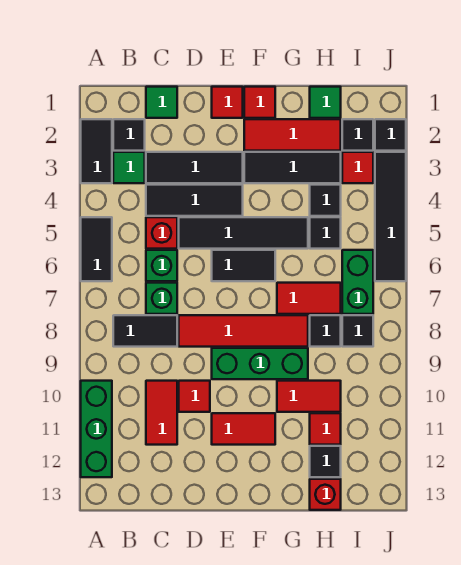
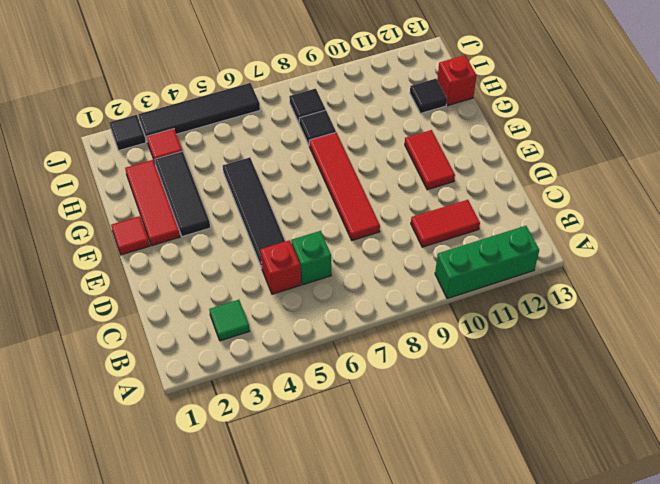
none -> black tile A2:A3 level 1
none -> black tile A5:A6 level 1
none -> black tile B2 level 1
none -> black tile B8:C8 level 1

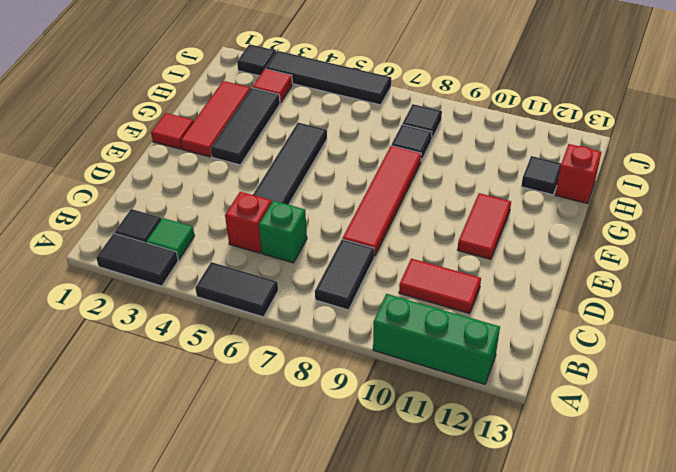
none -> green tile C1 level 1
none -> black tile C3:E3 level 1
none -> black tile C4:E4 level 1
none -> green brick C7 level 1

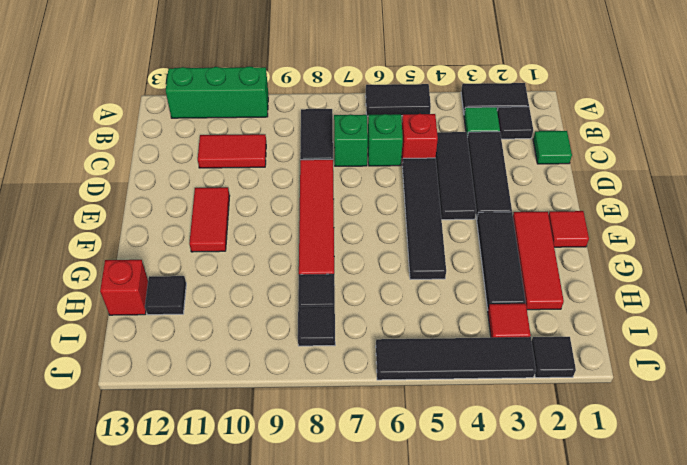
none -> red tile D10 level 1
none -> red tile E1 level 1
none -> black tile E6:F6 level 1
none -> green brick E9:G9 level 1

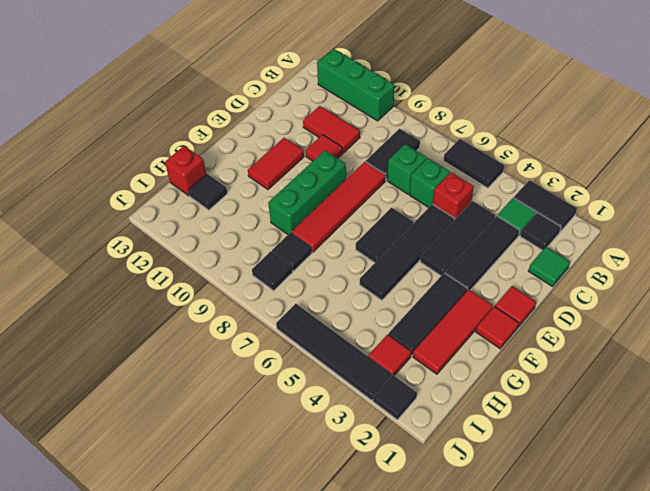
none -> red tile G7:H7 level 1
none -> red tile G10:H10 level 1
none -> green tile H1 level 1
none -> black tile H4 level 1

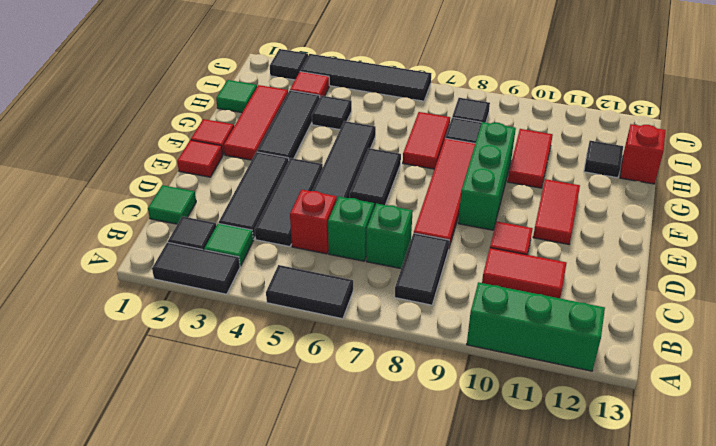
none -> black tile H5 level 1
none -> red tile H11 level 1
none -> black tile I2 level 1
none -> green brick I6:I7 level 1

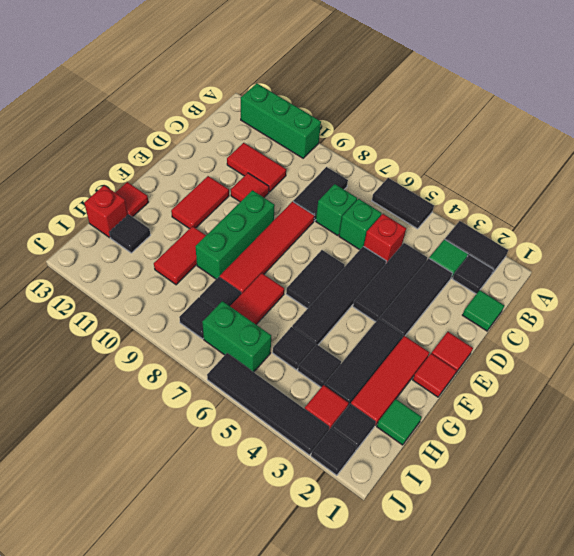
red tile G13 level 1 -> red tile H11 level 1

